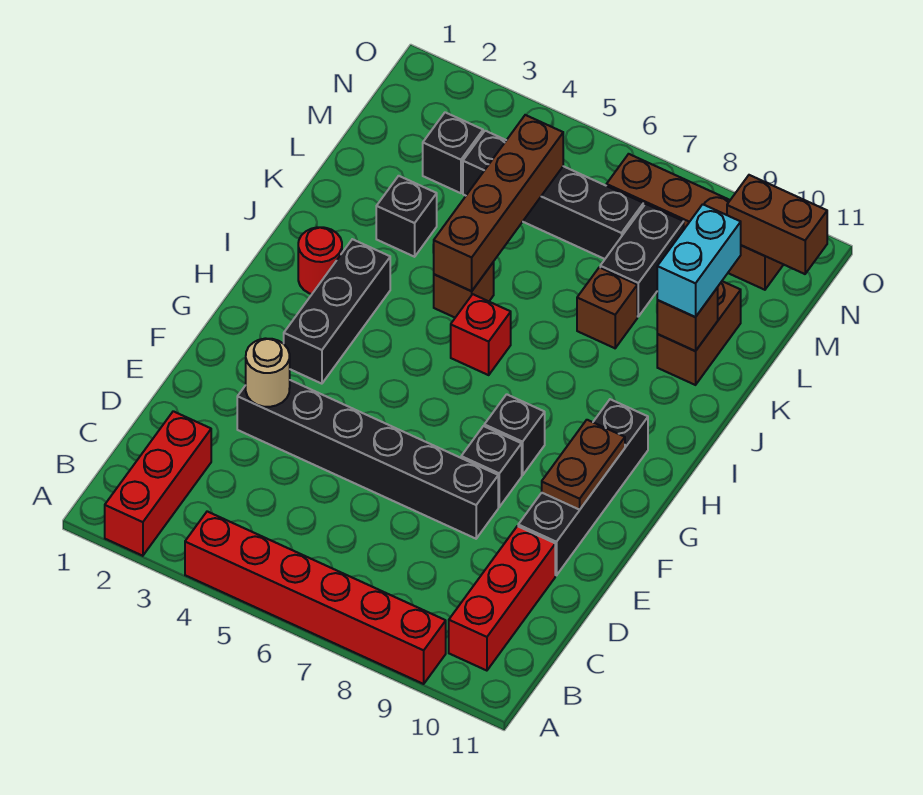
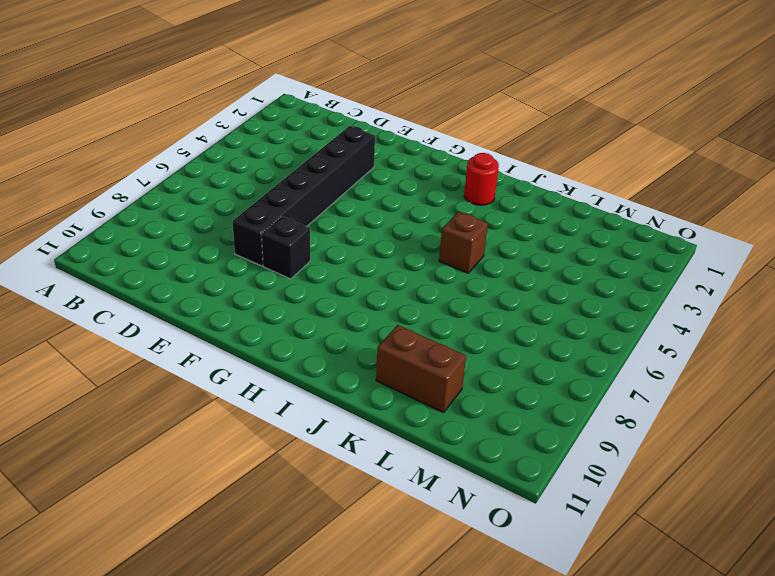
none -> red brick A2:C2 level 1
none -> red brick A4:A9 level 1
none -> red brick B10:D10 level 1

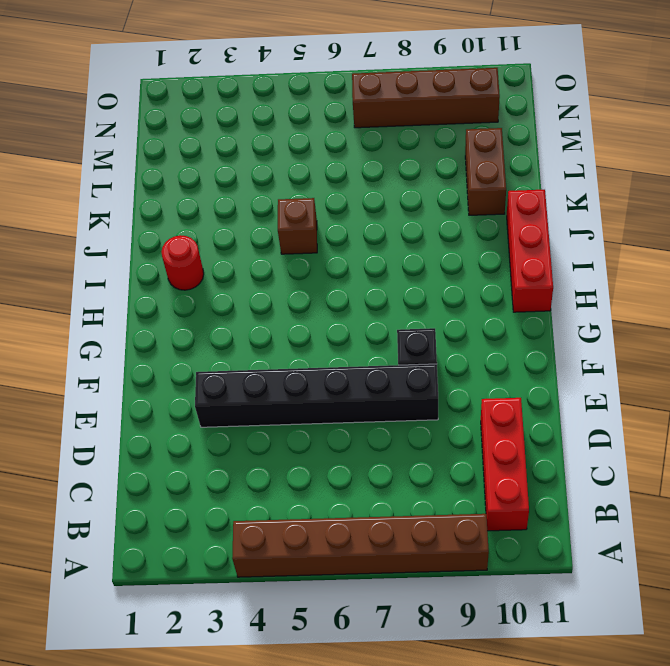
brown brick A4:A9 level 1 -> red brick A4:A9 level 1
red brick H11:J11 level 1 -> red brick A2:C2 level 1
none -> black brick E10:H10 level 1
none -> black brick G3:I3 level 1
none -> black brick G8 level 1

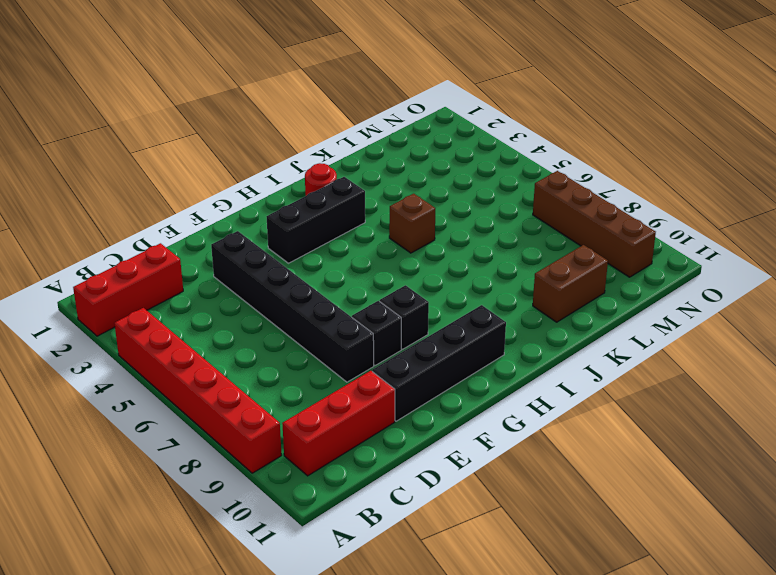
none -> red brick I6 level 1
none -> black brick K3 level 1
none -> brown brick K8 level 1

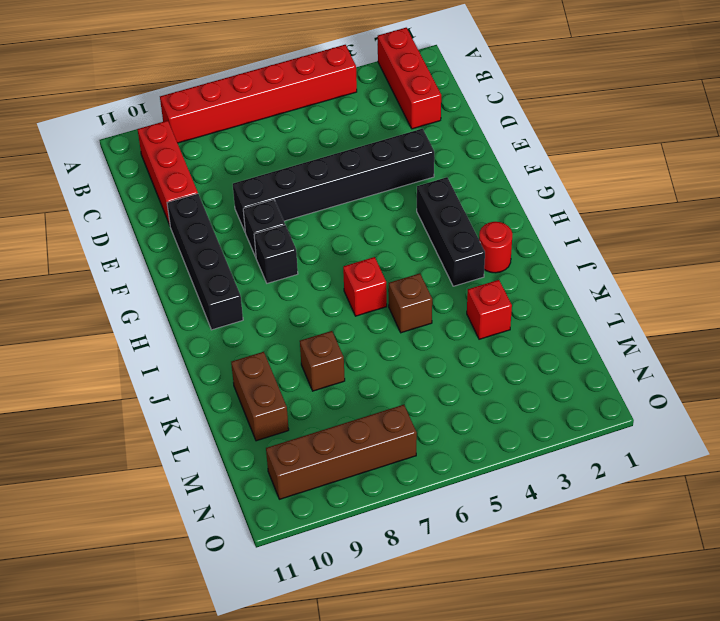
red brick K3 level 1 -> black brick K3 level 1
none -> black brick L8:M8 level 1
none -> black brick M3 level 1
none -> black brick M4:M7 level 1

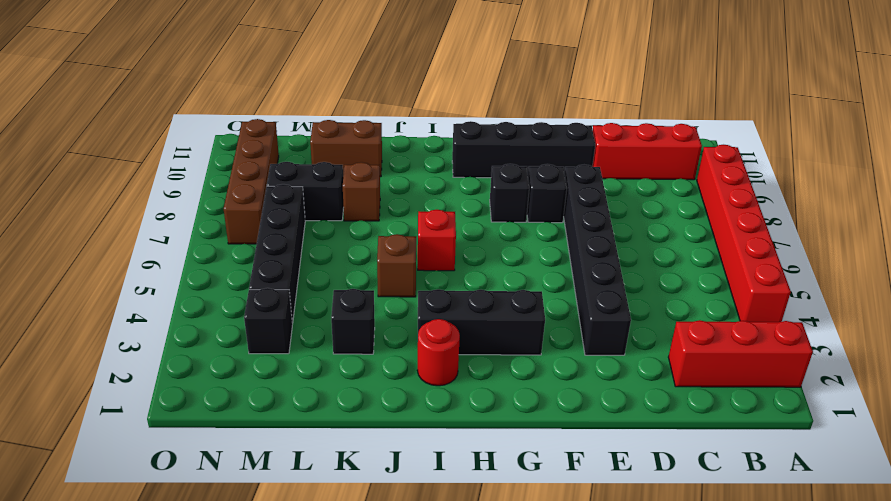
none -> tan round brick E3 level 2
none -> brown plate F10:G10 level 2
none -> brown brick J5:M5 level 2

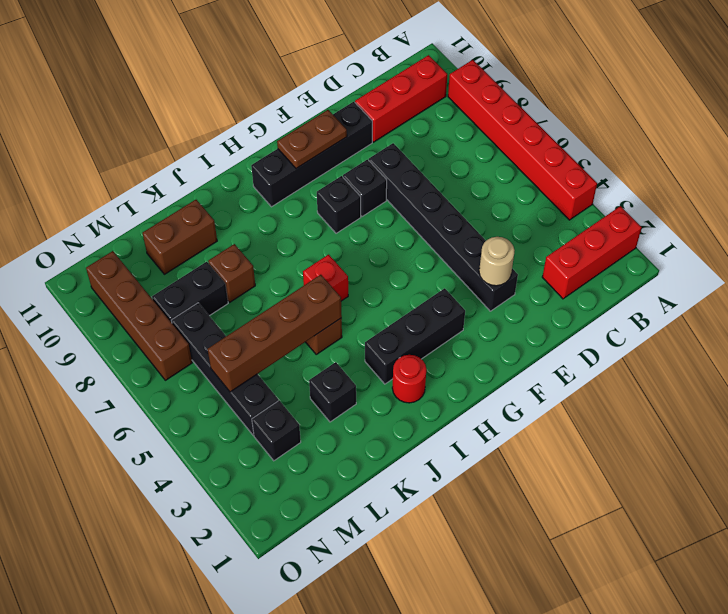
none -> brown brick K10 level 2
none -> brown brick N10:N11 level 2
none -> cyan brick K10:L10 level 3

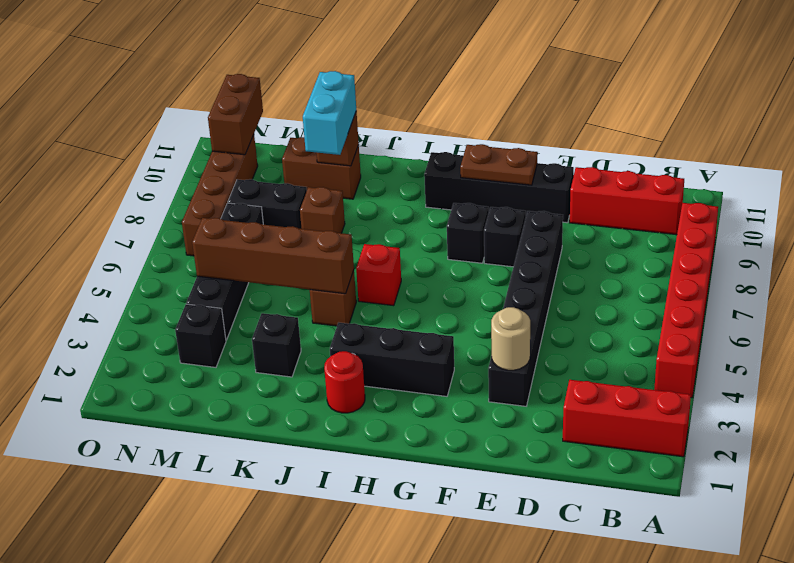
cyan brick K9:K10 level 3 -> cyan brick K10:L10 level 3

